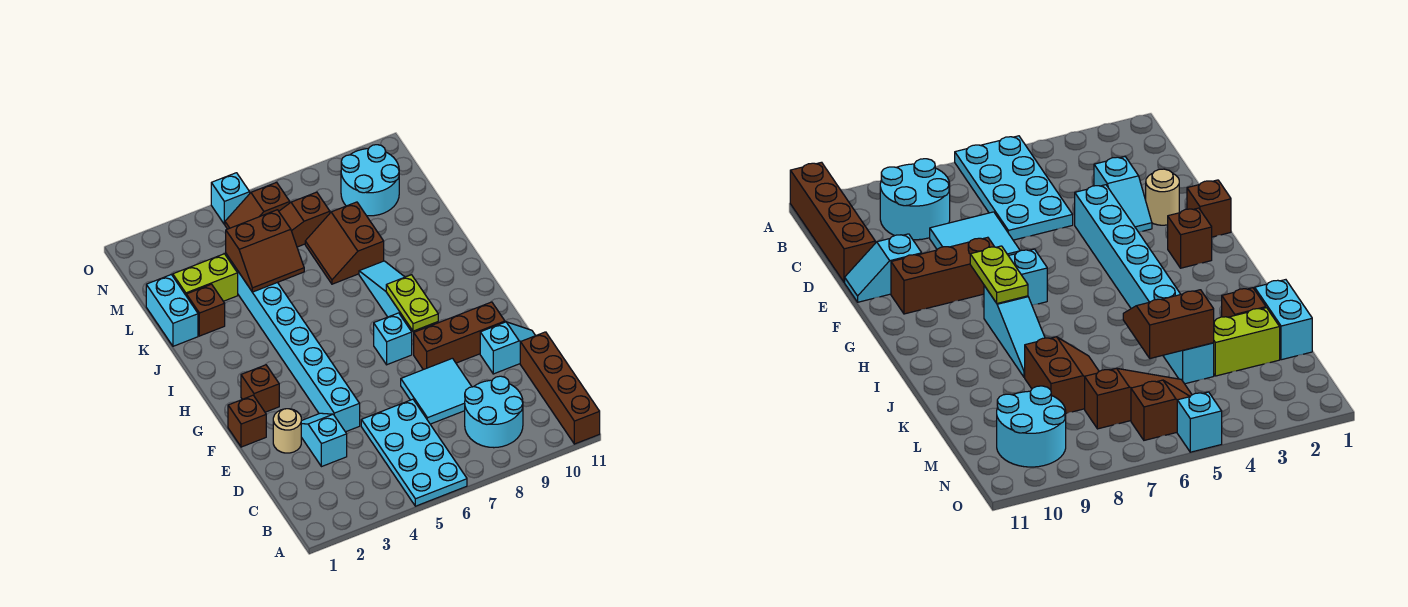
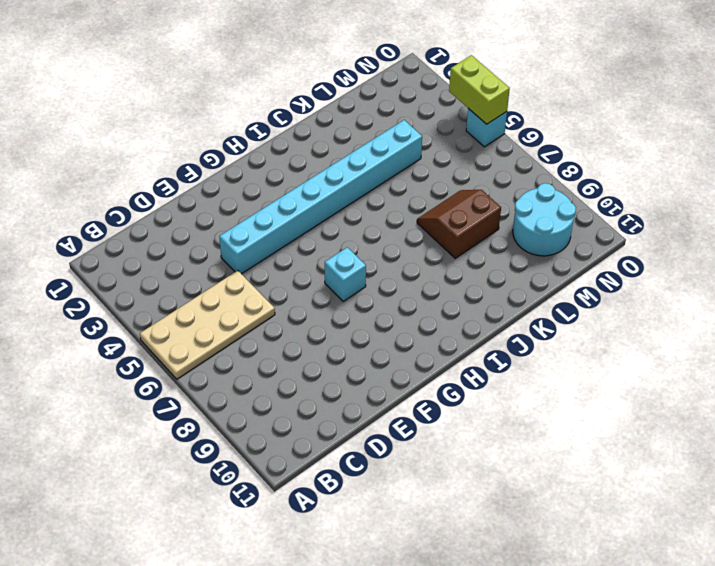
tan plate A5:D6 level 1 -> cyan plate A5:D6 level 1
lime brick O4:O5 level 2 -> lime brick L2:L3 level 1
none -> brown brick A11:D11 level 1
none -> cyan round brick B8:C9 level 1
none -> cyan slope D3:E3 level 1 top D

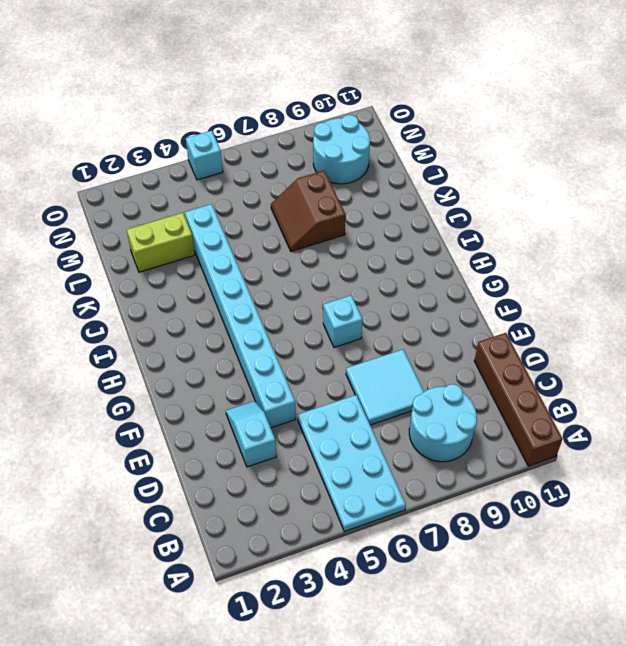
none -> tan round brick E2 level 1
none -> cyan slope E10:E11 level 1 top 10
none -> brown brick F1 level 1

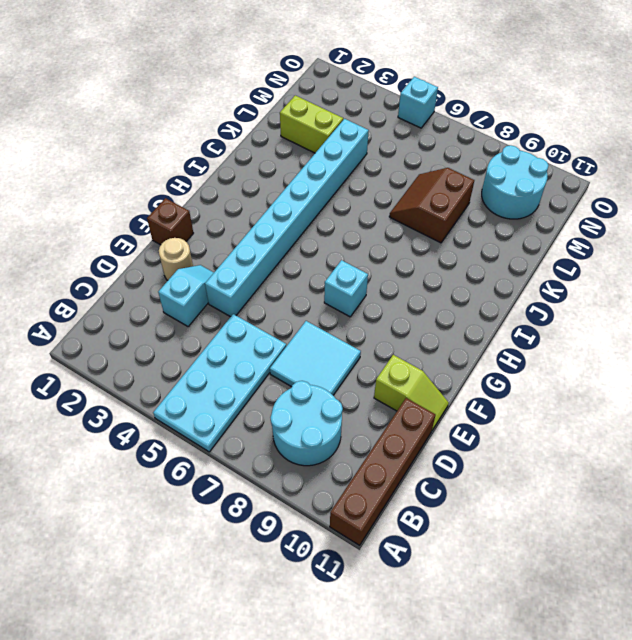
lime slope E10:E11 level 1 top 10 -> cyan slope E10:E11 level 1 top 10
none -> brown brick F8:F10 level 1
none -> brown brick G2 level 1
none -> cyan slope H8:J8 level 1 top H

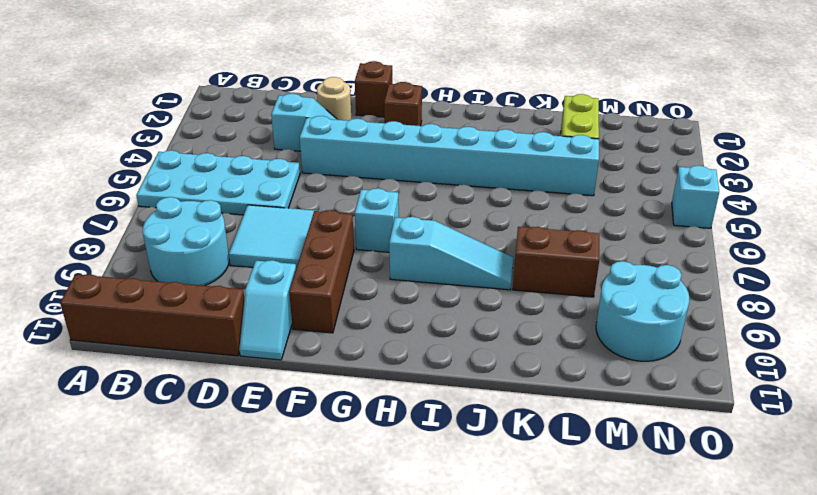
none -> cyan brick K1:L1 level 1
none -> brown brick K2 level 1
none -> brown slope M5:M7 level 1 top 7

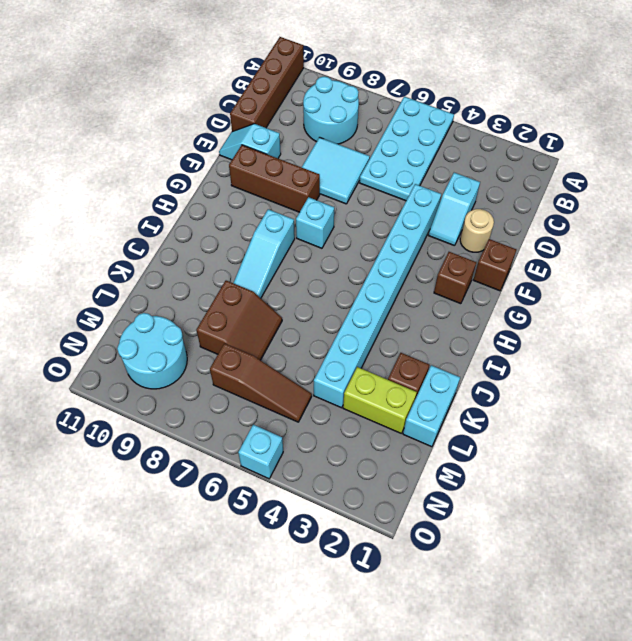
none -> brown slope N5:N6 level 1 top 6
none -> lime plate G8:H8 level 2
none -> brown slope K4:L5 level 2 top L

